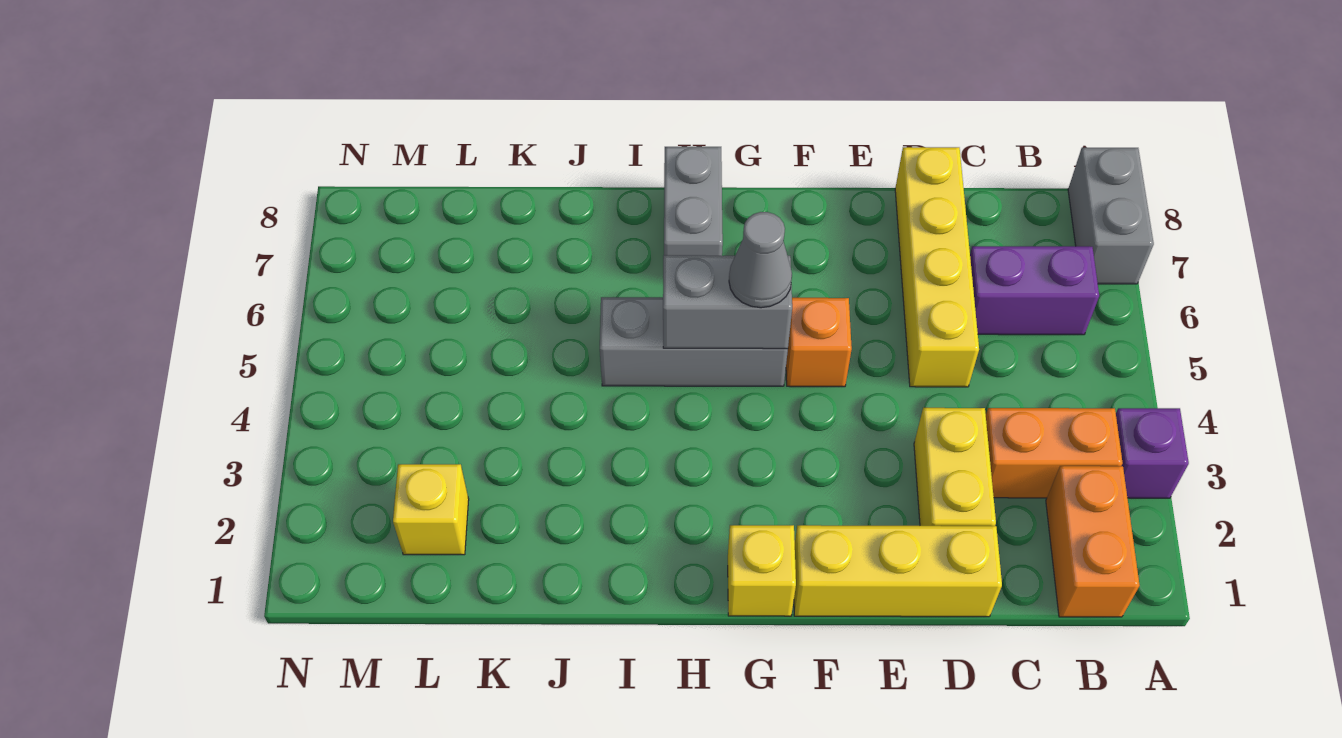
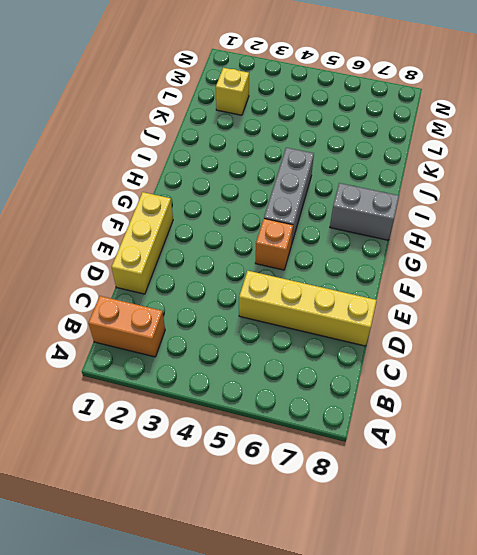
none -> purple brick A3 level 1
none -> grey brick A7:A8 level 1
none -> orange brick B3:C3 level 1

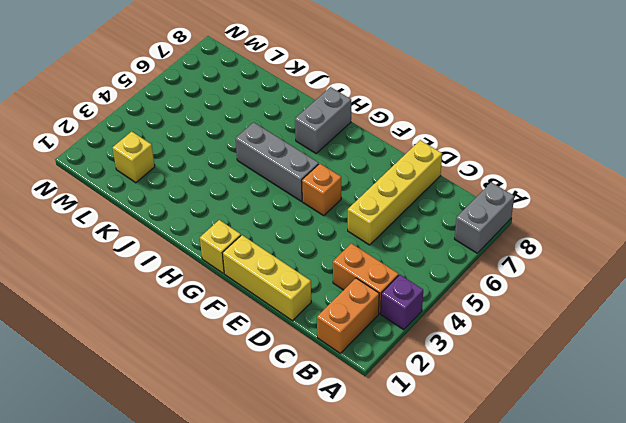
none -> purple brick B6:C6 level 1
none -> yellow brick D2:D3 level 1
none -> grey brick G5:H5 level 2

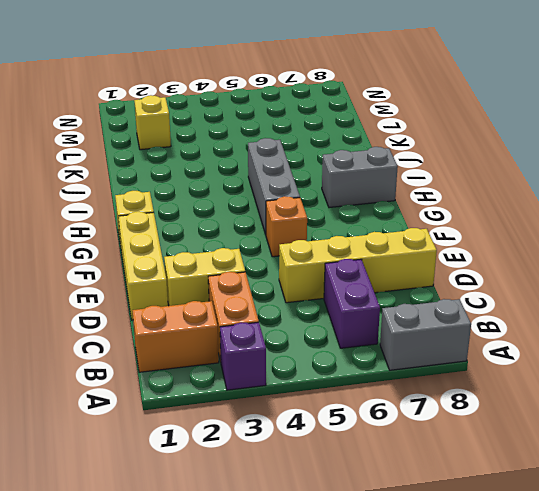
none -> grey brick G5:H5 level 2
none -> grey cone G5 level 3

